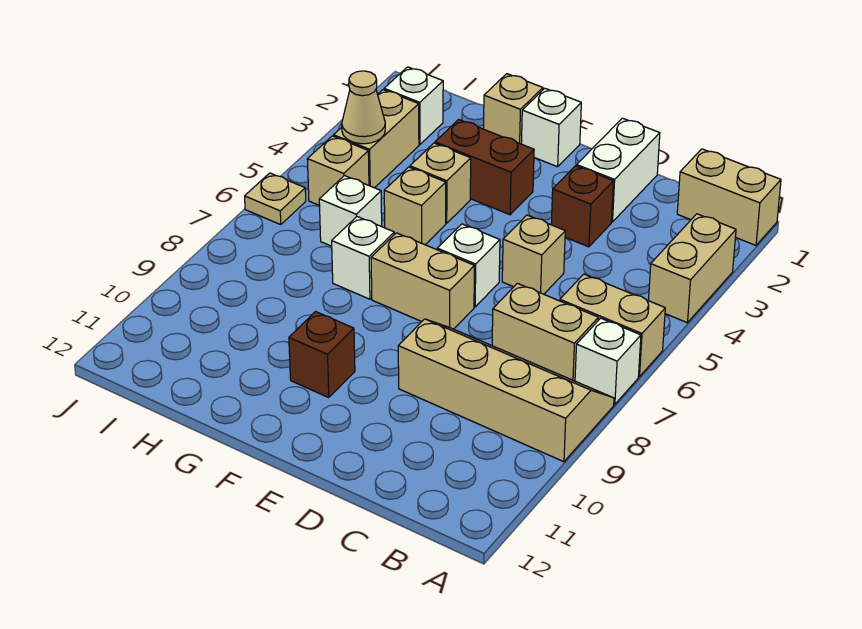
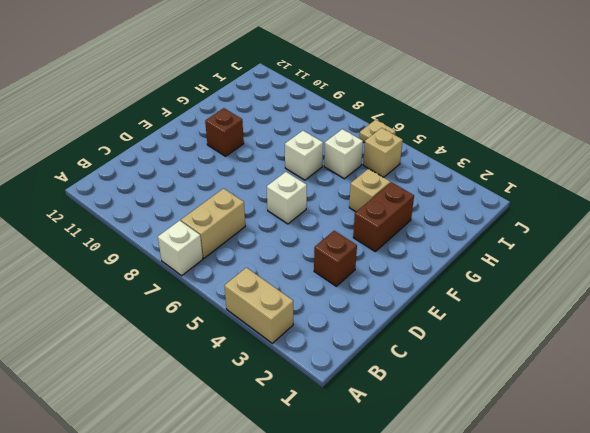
none -> tan brick A1:B1 level 1
none -> tan brick A6:B6 level 1
none -> tan slope A8:D9 level 1 top 9

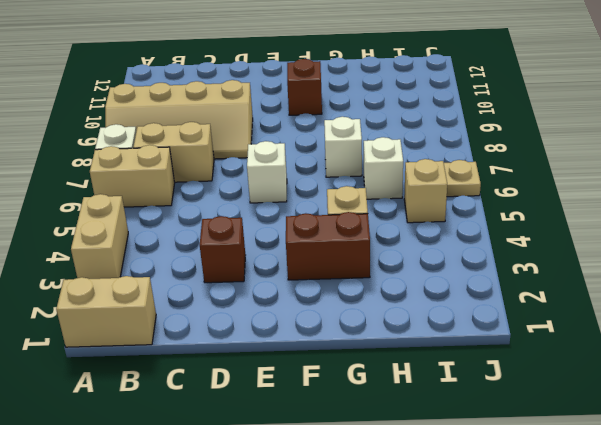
none -> white brick D1:D2 level 1
none -> tan brick D5 level 1
none -> tan brick E7:F7 level 1

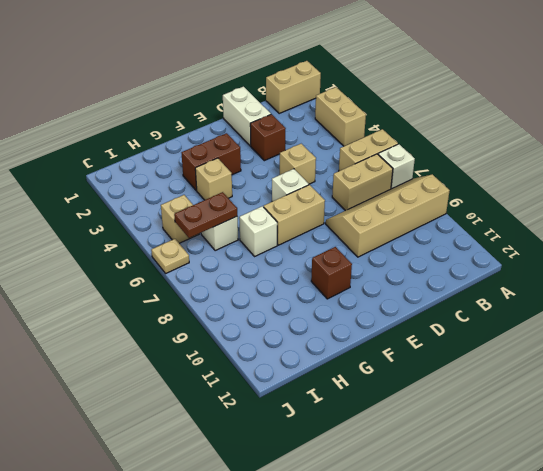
brown plate H6:I6 level 2 -> none
none -> white brick F1 level 1
none -> tan brick G1 level 1
none -> tan brick G5 level 1

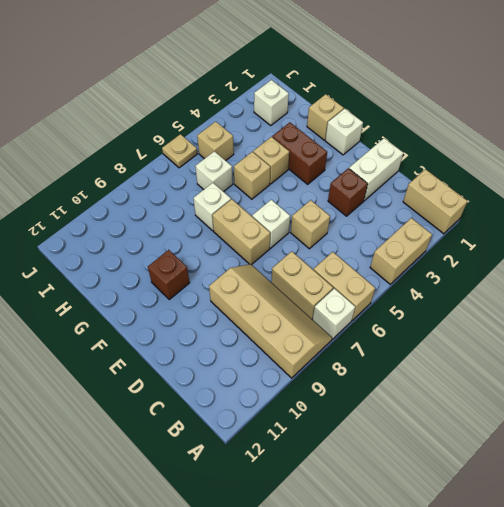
none -> tan brick I3:I4 level 1
none -> tan cone I4 level 2

